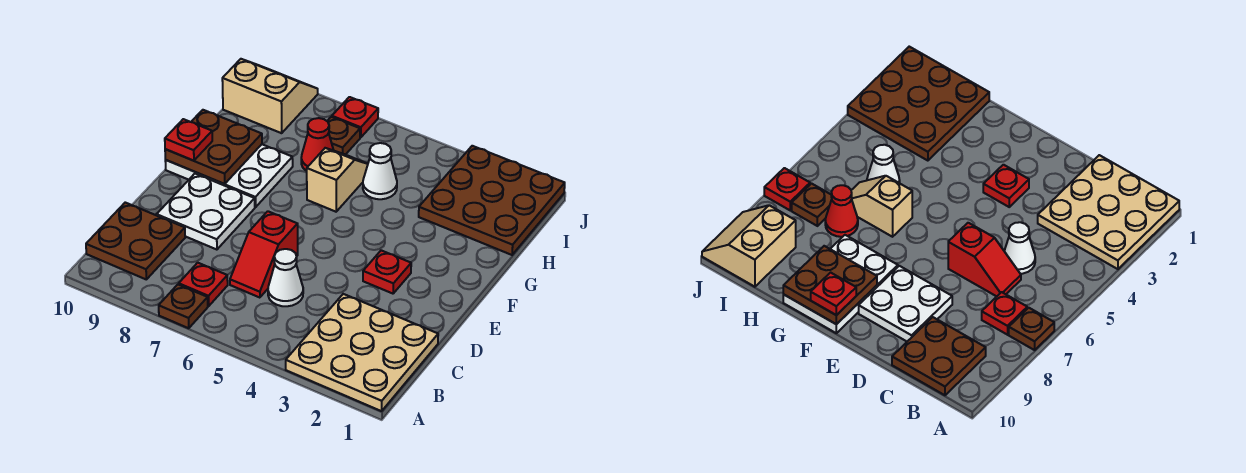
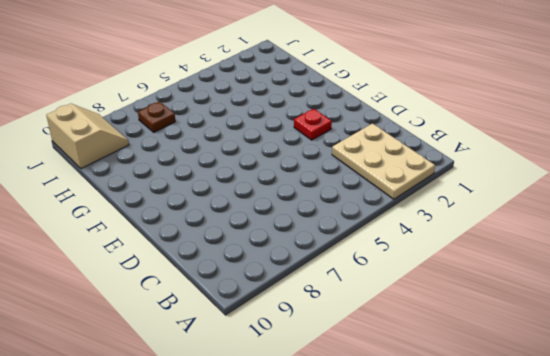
tan plate A2:C3 level 1 -> tan plate A1:C3 level 1
tan slope I9:J10 level 1 top 10 -> tan slope I9:J10 level 1 top I
none -> brown plate A7 level 1
none -> red plate B7 level 1
none -> brown plate B9:C10 level 1

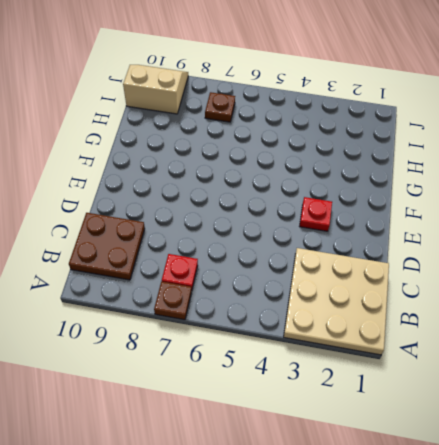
none -> white cone C5 level 1
none -> red slope C6:D6 level 1 top D
none -> white plate D8:E9 level 1

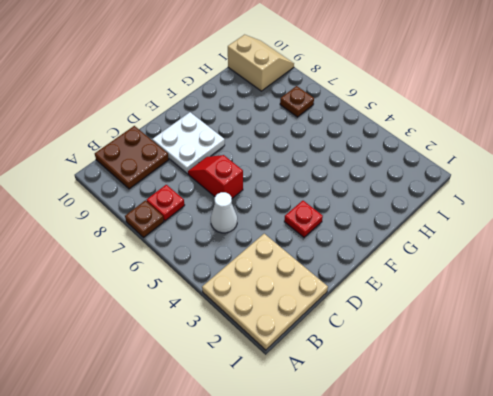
red slope D6:D7 level 1 top 6 -> red slope C6:D6 level 1 top D
none -> white plate F8:G10 level 1
none -> tan slope G6:H6 level 1 top G
none -> brown plate H1:J3 level 1

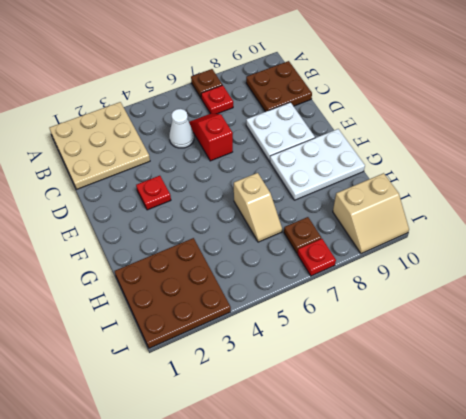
none -> white cone H5 level 1
none -> red cone H7 level 1
none -> brown plate F9:G10 level 2

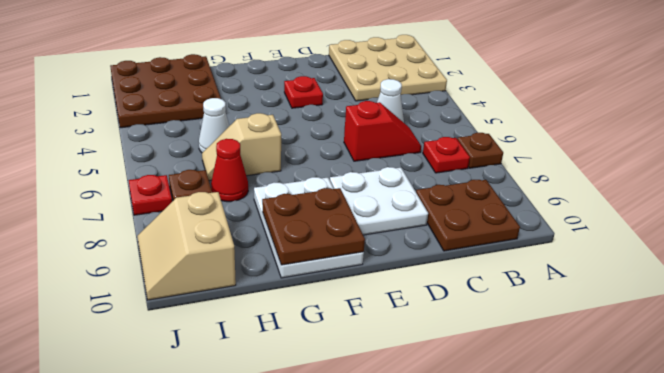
none -> red plate F10 level 3

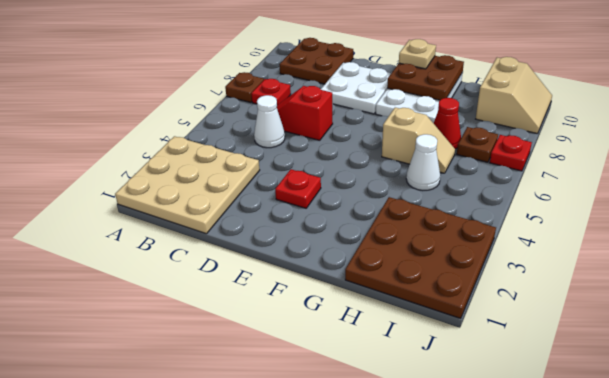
tan plate F10 level 3 -> red plate F10 level 3

